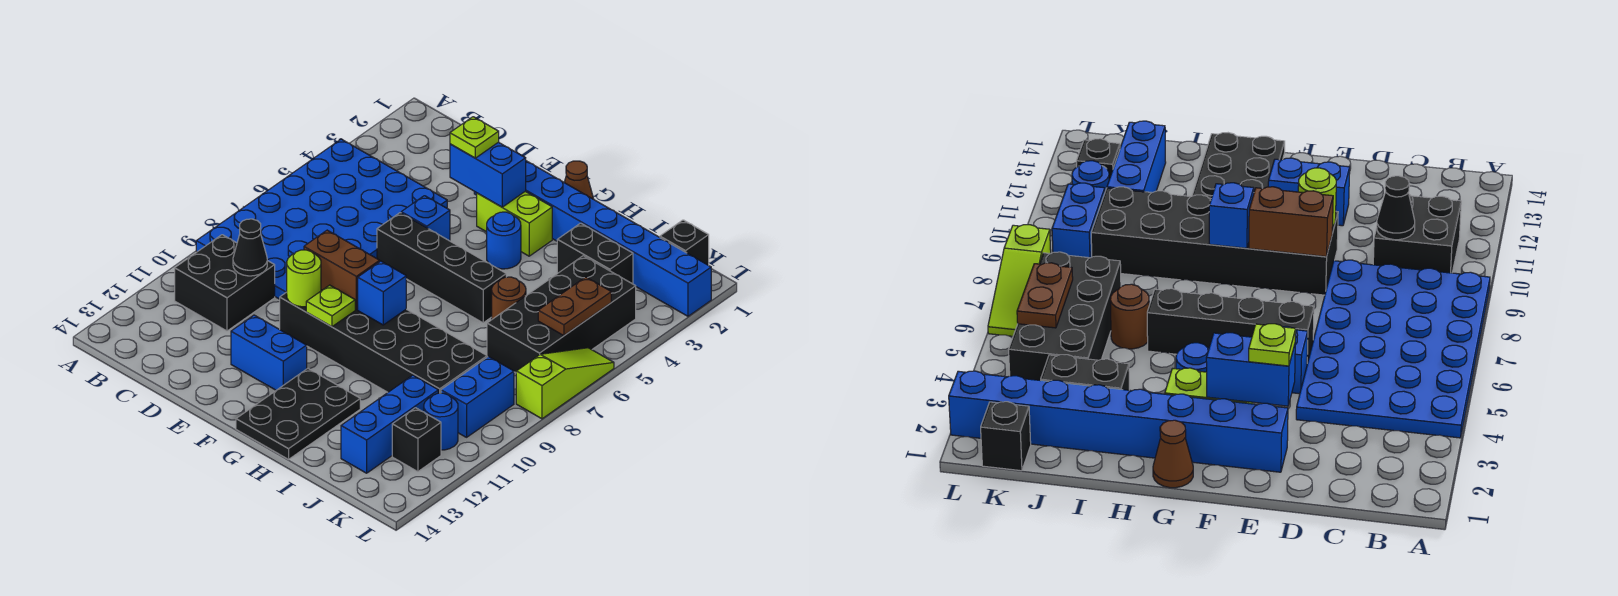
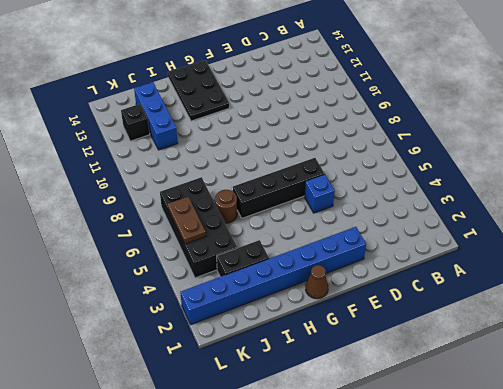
none -> blue plate A4:D9 level 1
none -> black brick B10:C11 level 1
none -> black brick E9:J10 level 1

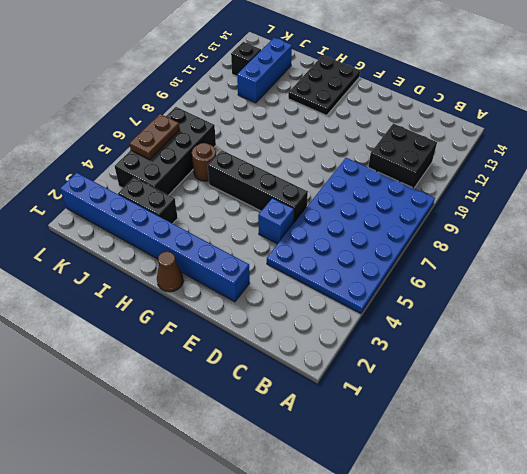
none -> black brick E9:J10 level 1
none -> blue brick E12:F12 level 1
none -> lime brick F3:G3 level 1

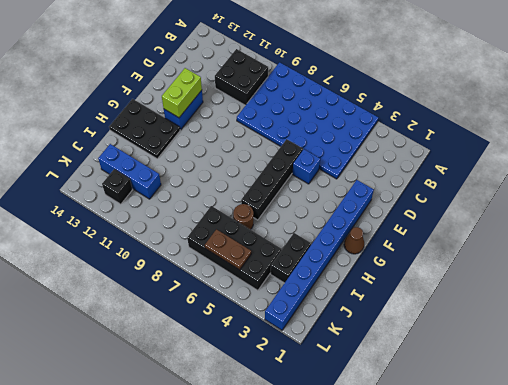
lime brick E12:F12 level 2 -> lime brick F3:G3 level 1
none -> black brick E9:J10 level 1
none -> blue round brick G4 level 1
none -> black brick K1 level 1

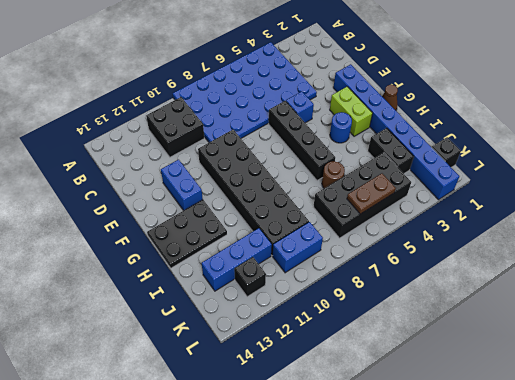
none -> blue round brick K11 level 1
none -> lime slope L6:L8 level 1 top 8
none -> black cone C10 level 2

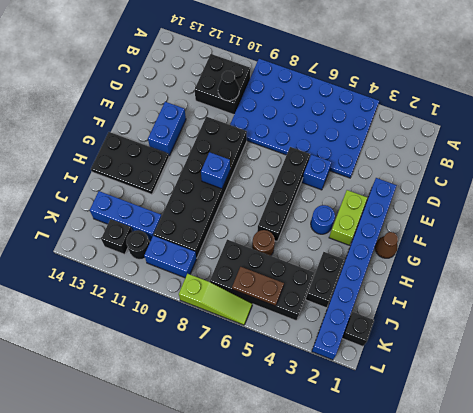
black round brick K11 level 1 -> blue round brick K11 level 1
none -> blue brick E3:F3 level 2
none -> brown brick E9:F9 level 2
none -> lime round brick E10 level 2

